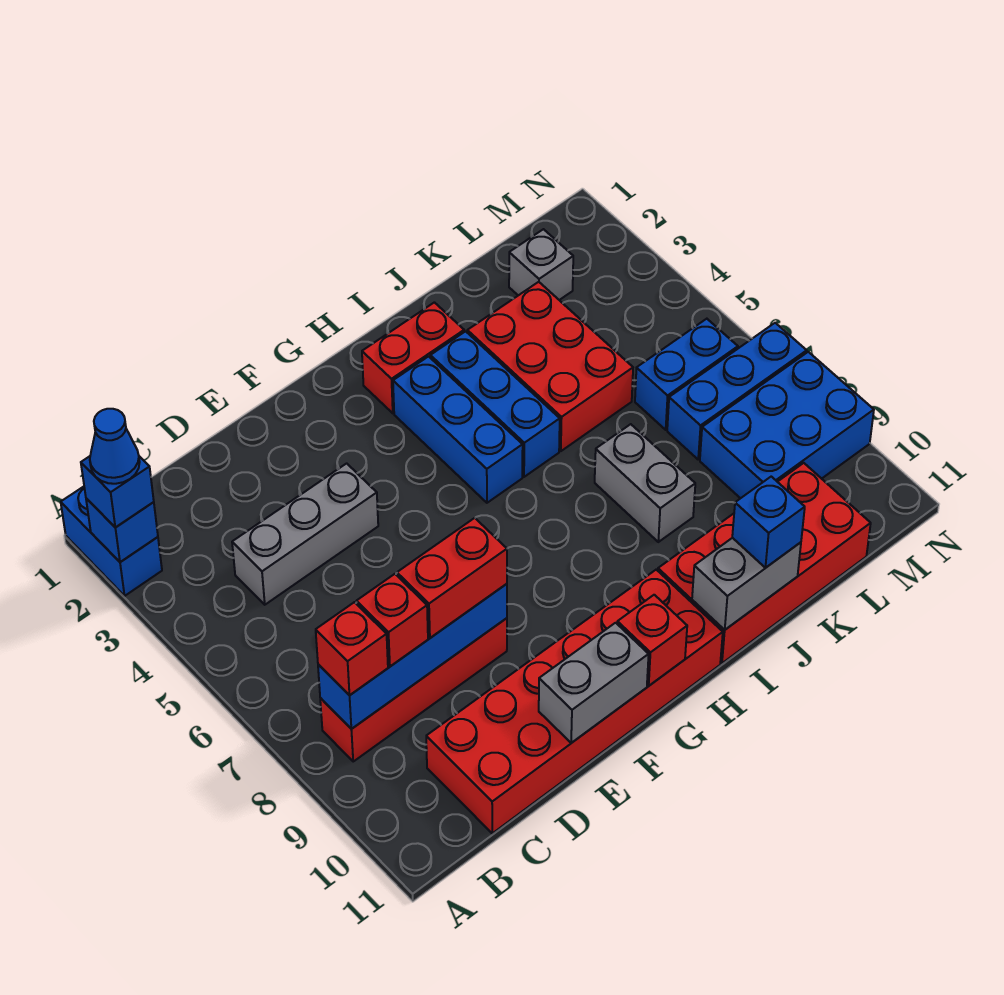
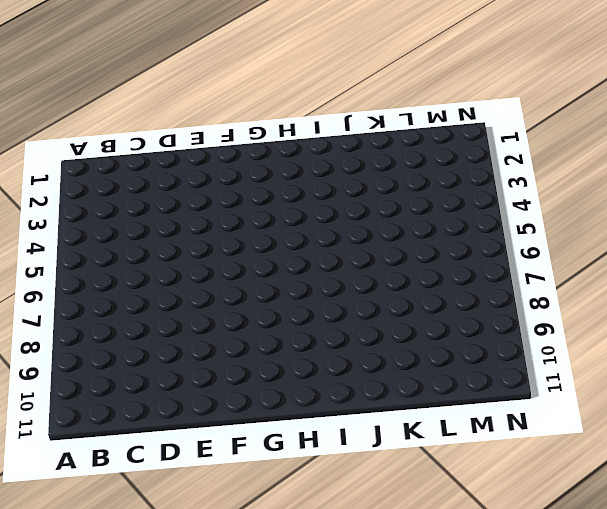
none -> blue brick A1:A2 level 1
none -> red brick B8:E8 level 1
none -> grey brick C4:E4 level 1

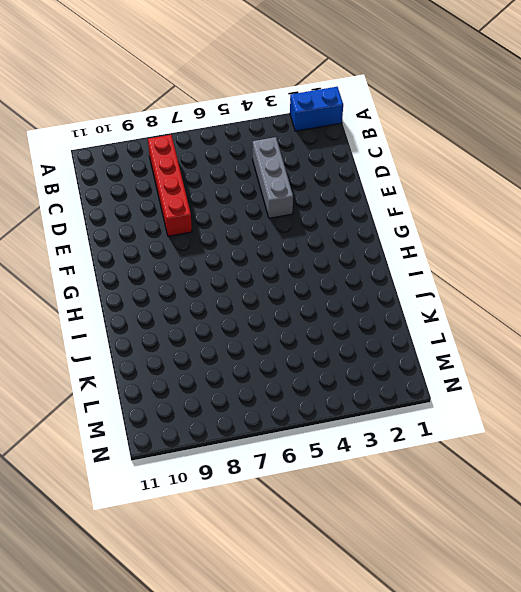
none -> red brick C10:H11 level 1
none -> red brick H2:I2 level 1
none -> blue brick H3:H5 level 1

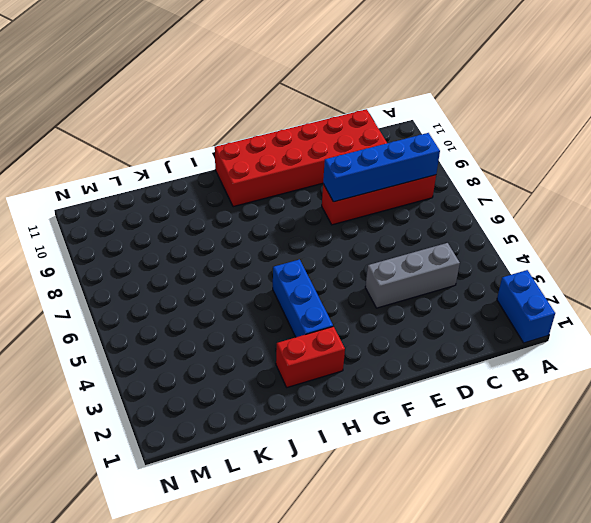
none -> blue brick I3:I5 level 1
none -> red brick I10:L11 level 1
none -> red brick J3:K5 level 1

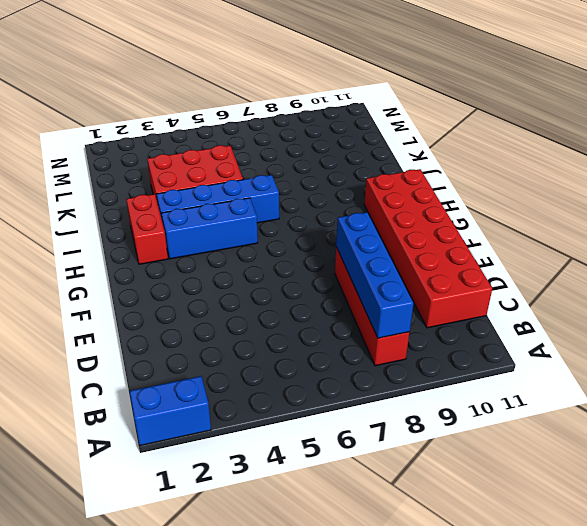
blue brick I3:I6 level 1 -> blue brick I3:I5 level 1
none -> grey brick C4:E4 level 1
none -> red brick I10:L11 level 1
none -> grey brick J7:J8 level 1

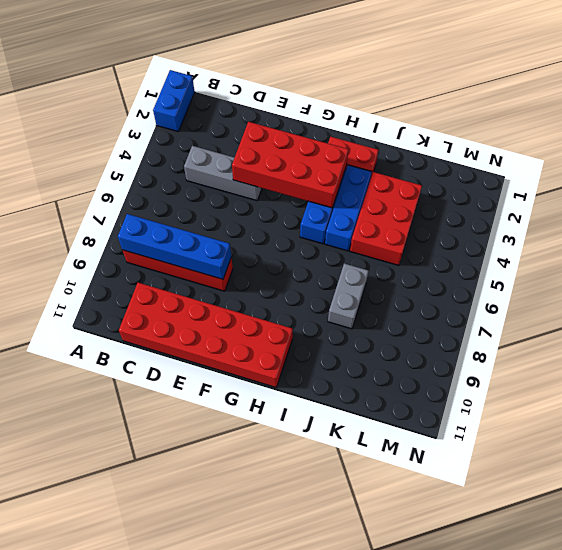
red brick E3:H4 level 2 -> red brick I10:L11 level 1
none -> grey brick L2 level 1
none -> blue brick L6:M6 level 1
none -> blue brick L7:N7 level 1

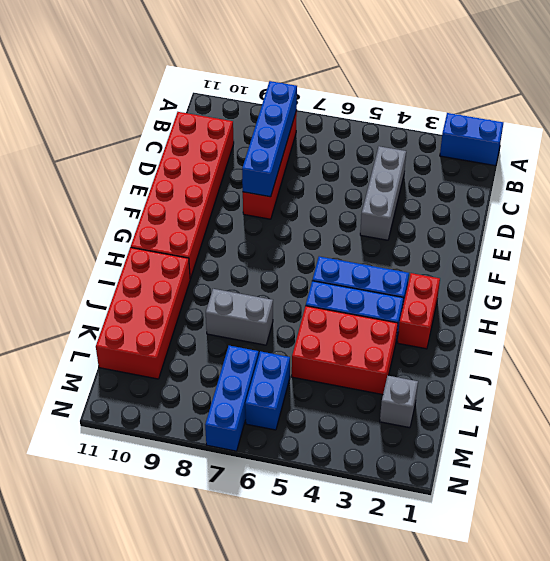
none -> blue brick L8:N9 level 1
none -> blue brick A2 level 2
none -> grey brick E11:F11 level 2

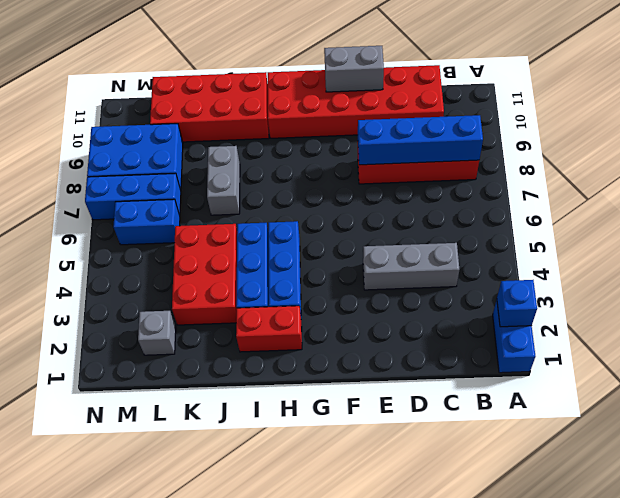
none -> red brick G11 level 2
none -> grey brick I11:J11 level 2
none -> blue brick A2 level 3

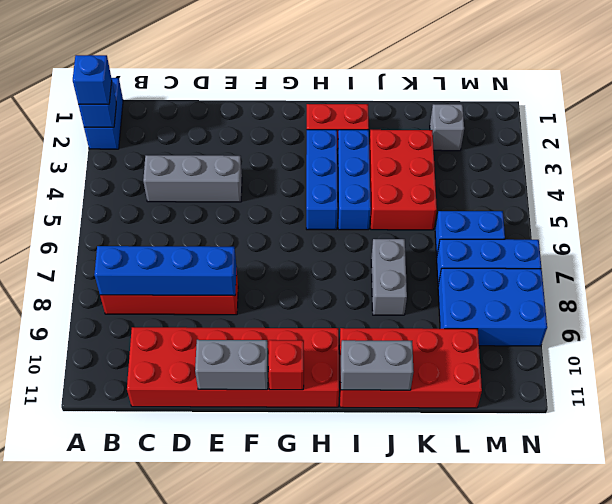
none -> red brick B8 level 3
none -> red brick C8 level 3
none -> red brick D8:E8 level 3

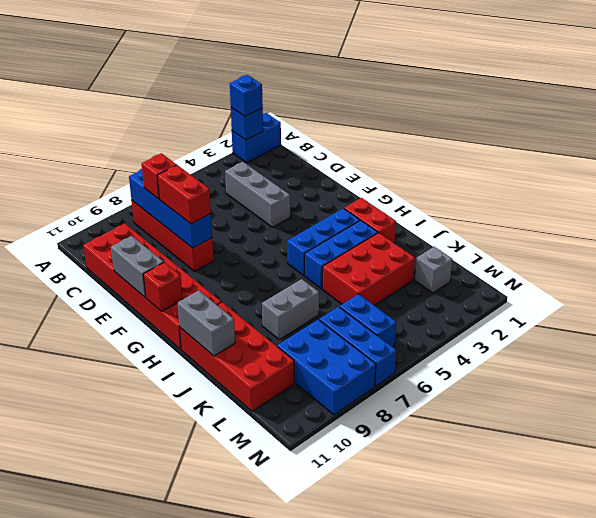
none -> red brick B8 level 3
none -> blue brick J11 level 3
none -> blue cone A2 level 4

